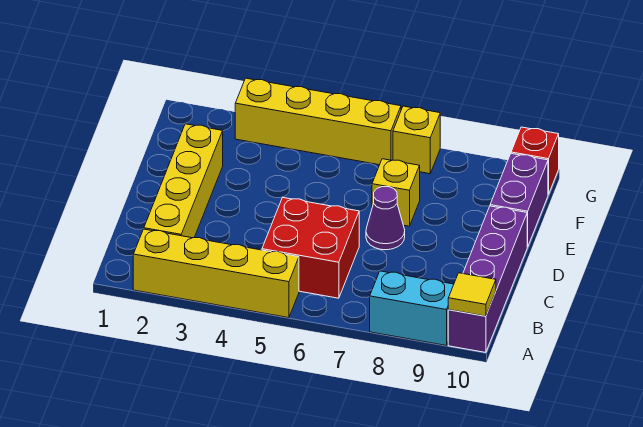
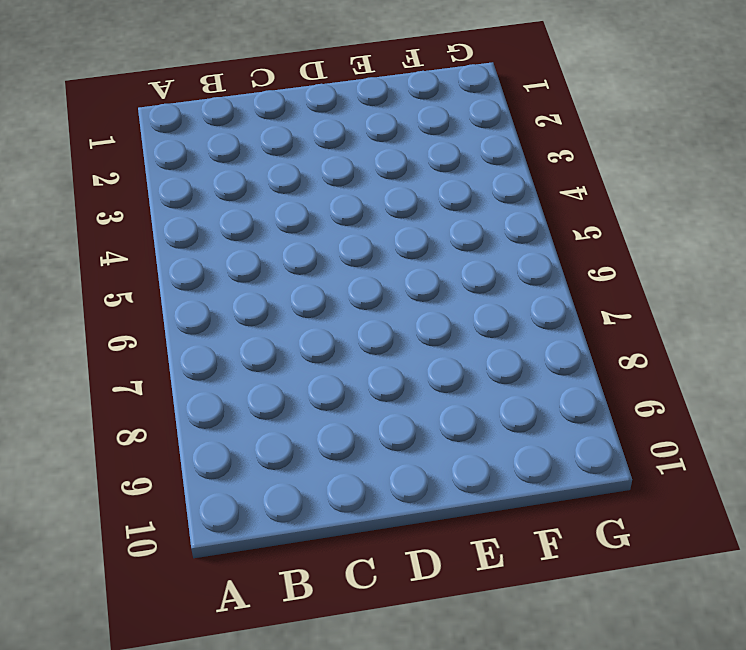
none -> yellow brick A2:A5 level 1
none -> cyan brick A8:A9 level 1
none -> purple brick A10:D10 level 1

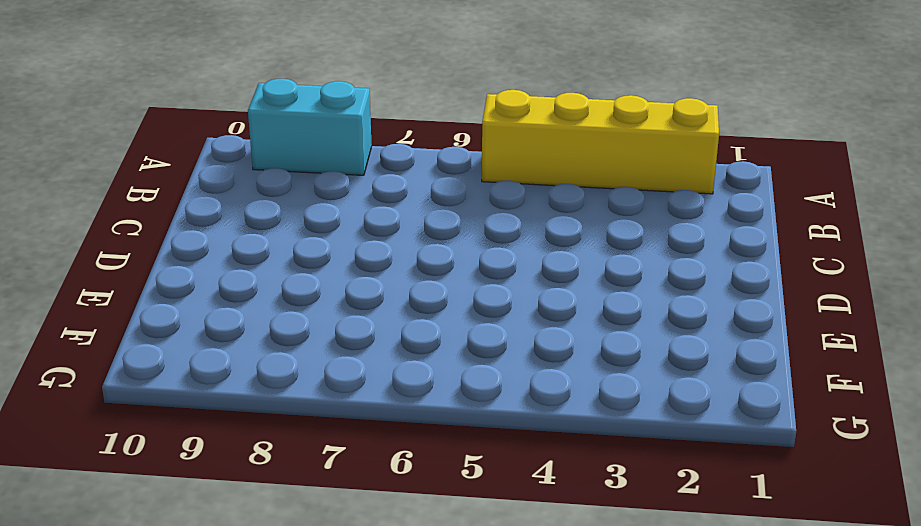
none -> purple brick A10:D10 level 1
none -> yellow brick B2:E2 level 1
none -> red brick B5:C6 level 1

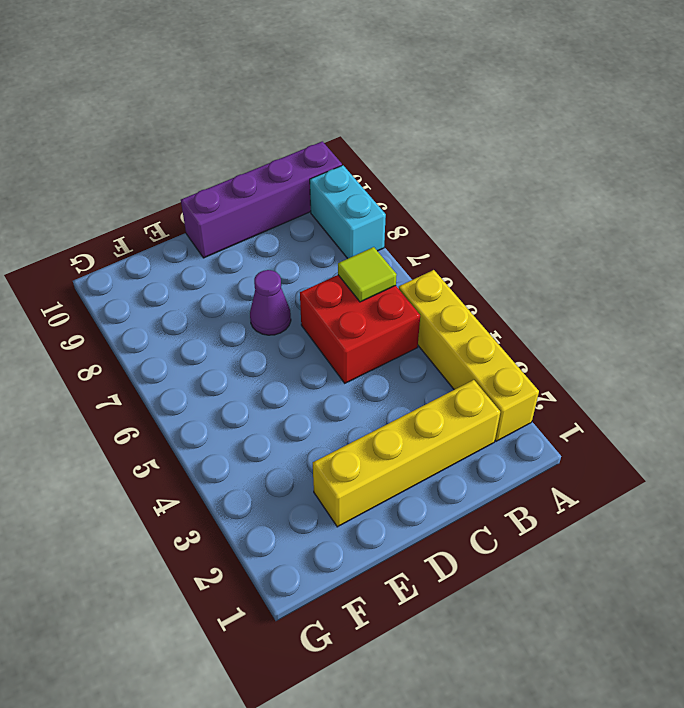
lime tile B6 level 2 -> none
none -> yellow brick E7 level 1
none -> purple brick E10:F10 level 1
none -> yellow brick G3:G6 level 1

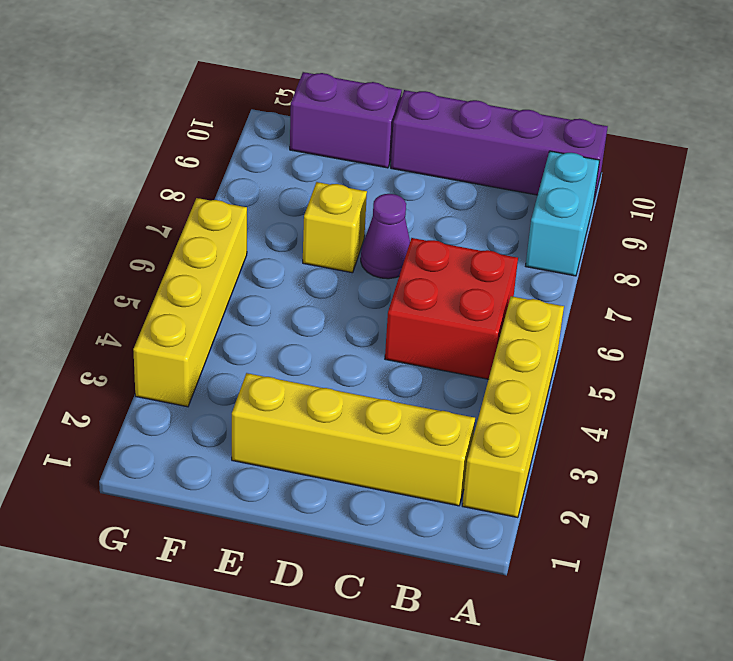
none -> yellow brick G7 level 1
none -> red brick G10 level 1
none -> yellow tile A10 level 2

